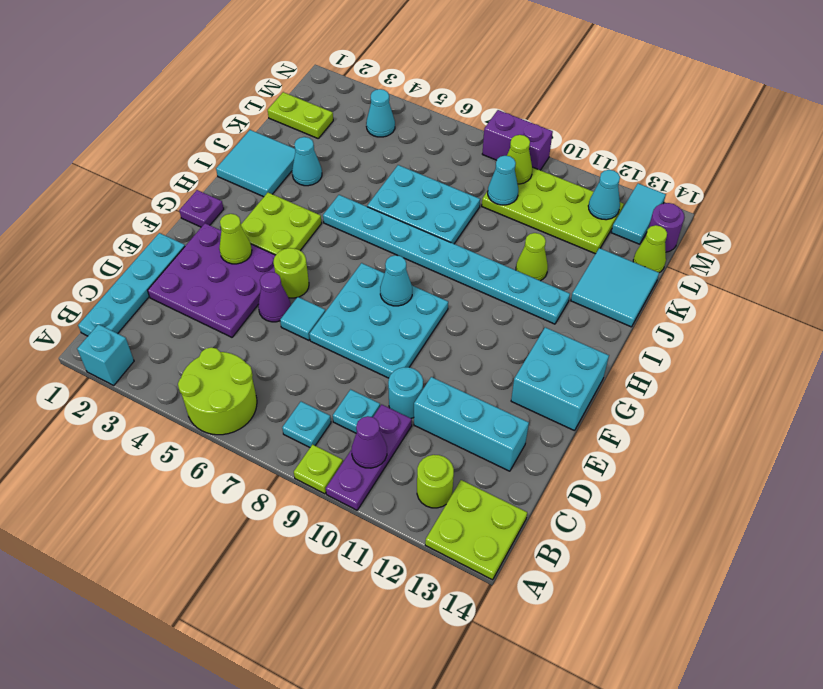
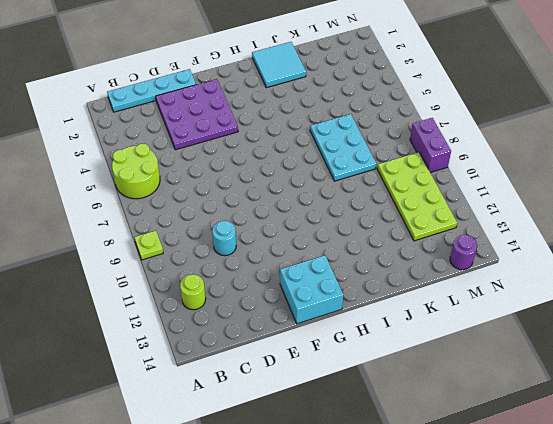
none -> cyan brick A2 level 1
none -> purple plate A10:C10 level 1
none -> lime plate A13:B14 level 1
none -> cyan plate B8 level 1

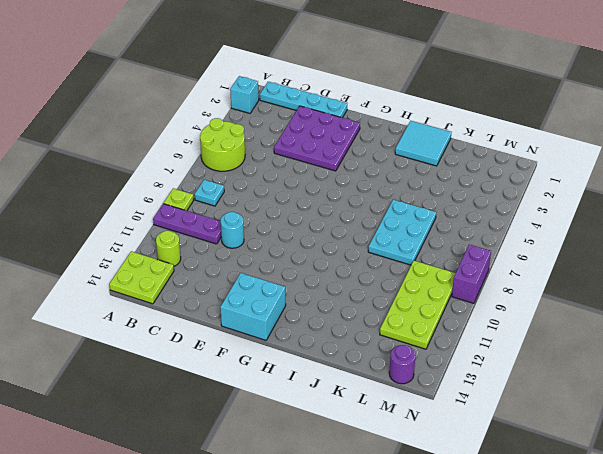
none -> cyan plate C9 level 1
none -> cyan brick D11:D13 level 1
none -> purple cone E5 level 1
none -> cyan tile E6 level 1

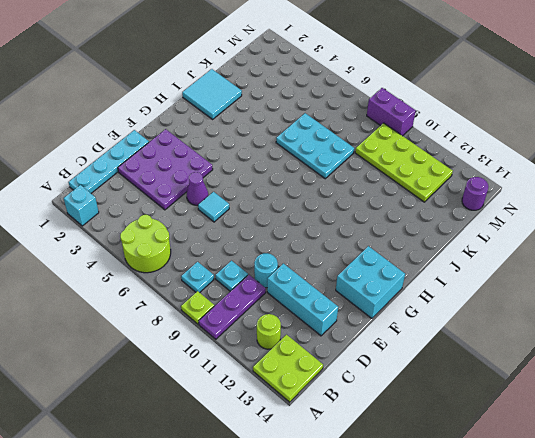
none -> cyan plate E7:G9 level 1
none -> lime round brick F5 level 1
none -> purple plate G1 level 1
none -> lime plate G3:H4 level 1

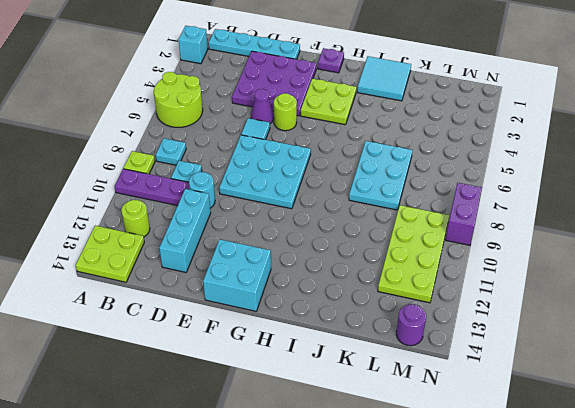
none -> cyan plate I5:I12 level 1
none -> cyan cone J3 level 1
none -> lime cone J11 level 1
none -> cyan tile J13:K14 level 1

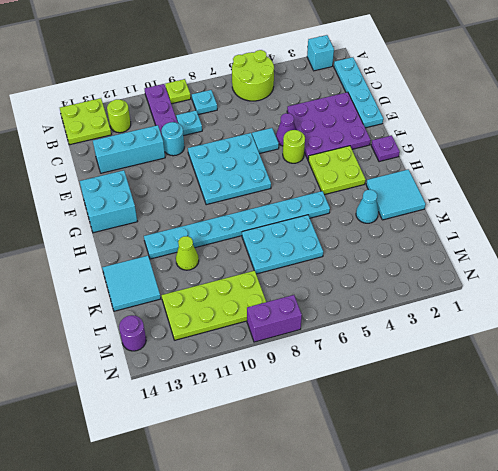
none -> lime plate L1:L2 level 1
none -> lime cone L14 level 1
none -> cyan cone M4 level 1
none -> cyan tile M13:N13 level 1

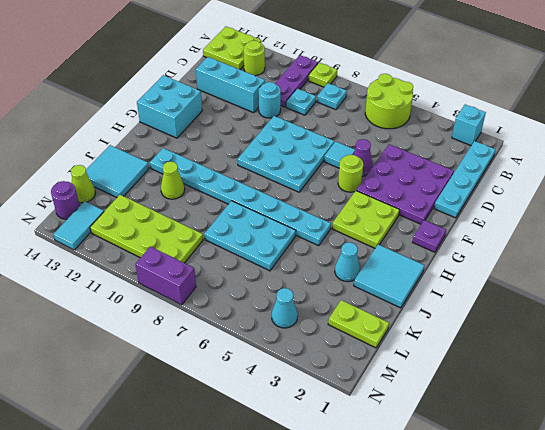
none -> purple cone B10 level 2
none -> lime cone F3 level 2
none -> cyan cone G8 level 2
none -> cyan cone L9 level 2

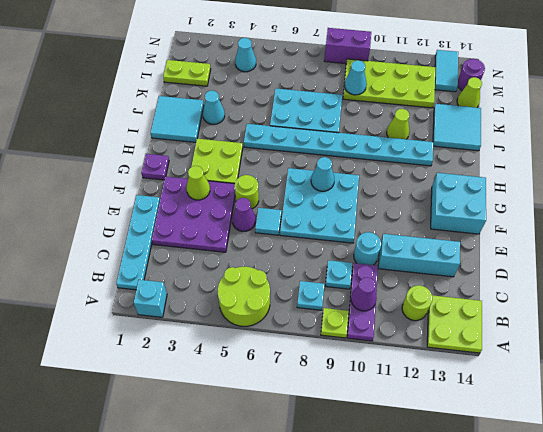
none -> lime cone M9 level 2
none -> cyan cone M12 level 2

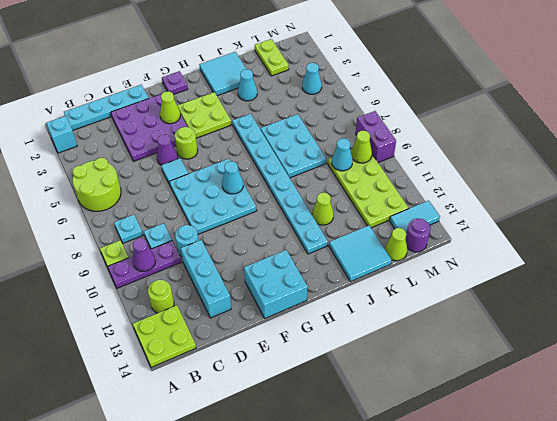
none -> cyan cone M12 level 2

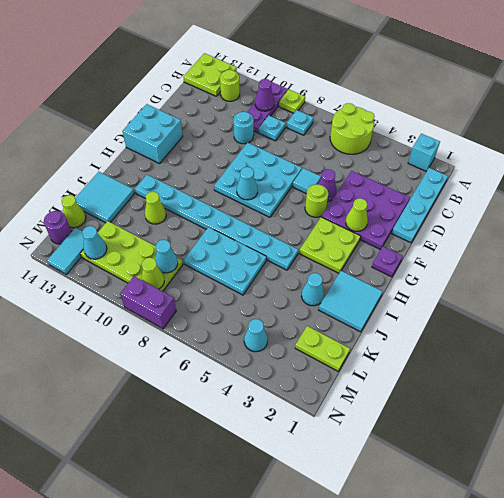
none -> cyan brick D11:D13 level 1

